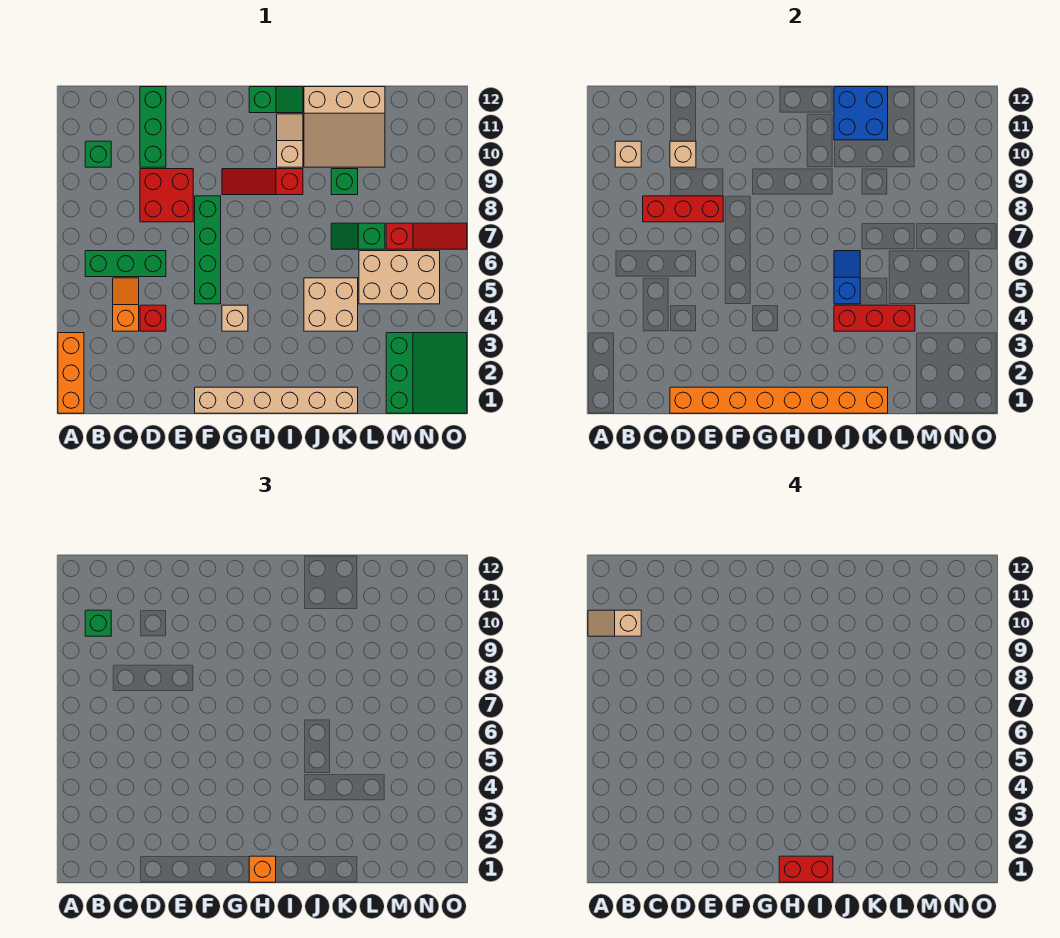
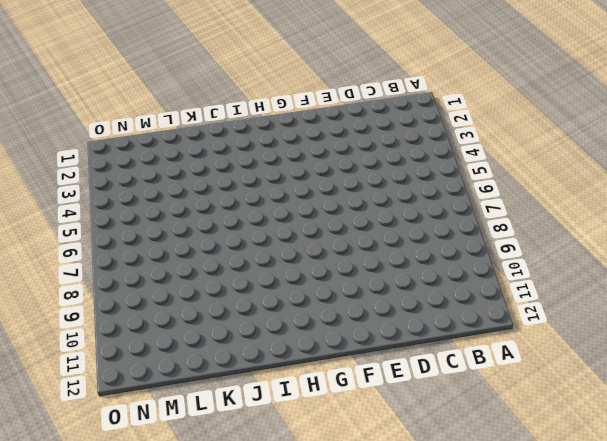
none -> orange brick A1:A3 level 1
none -> green brick B6:D6 level 1
none -> green brick B10 level 1
none -> orange slope C4:C5 level 1 top 4

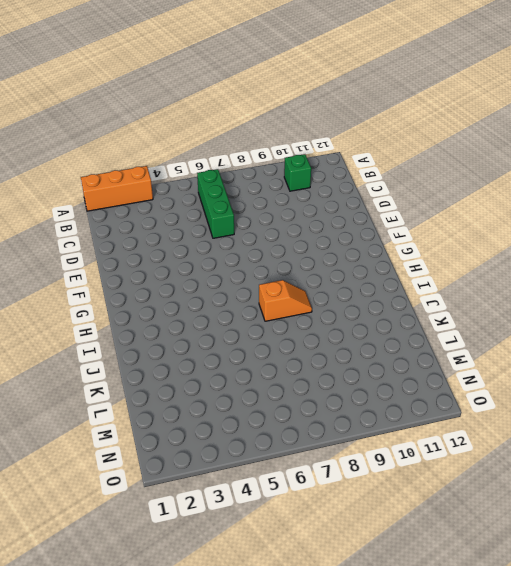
orange slope I7:I8 level 1 top 7 -> orange slope C4:C5 level 1 top 4
none -> red brick D4 level 1
none -> red brick D8:E9 level 1
none -> green brick D10:D12 level 1
none -> tan brick F1:K1 level 1

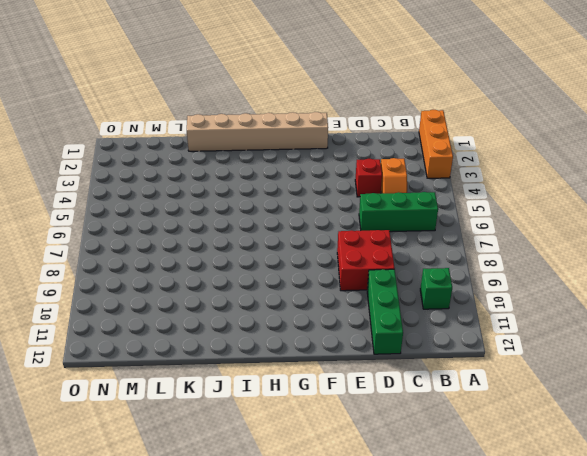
none -> green brick F5:F8 level 1
none -> tan brick G4 level 1
none -> red slope G9:I9 level 1 top I
none -> green slope H12:I12 level 1 top H

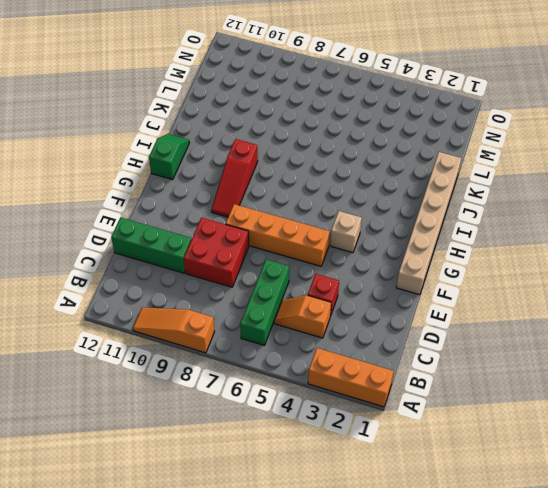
orange slope A8:A10 level 1 top 8 -> none
orange brick F5:F8 level 1 -> green brick F5:F8 level 1
none -> green brick B10 level 1
none -> tan slope I10:I11 level 1 top 10
none -> tan brick J4:K5 level 1
none -> tan slope J10:L12 level 1 top 12

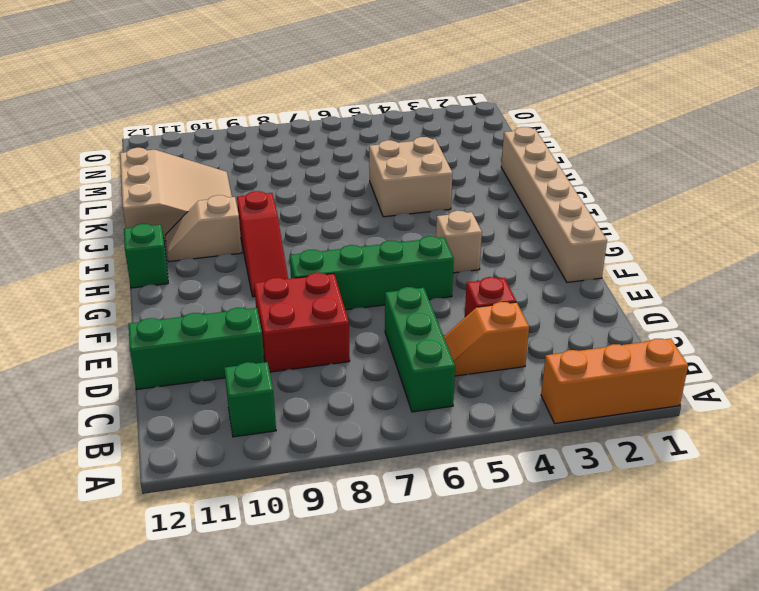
none -> green slope K7:L7 level 1 top L
none -> green brick K9 level 1
none -> tan brick L5:N6 level 1
none -> green slope M1:O3 level 1 top M

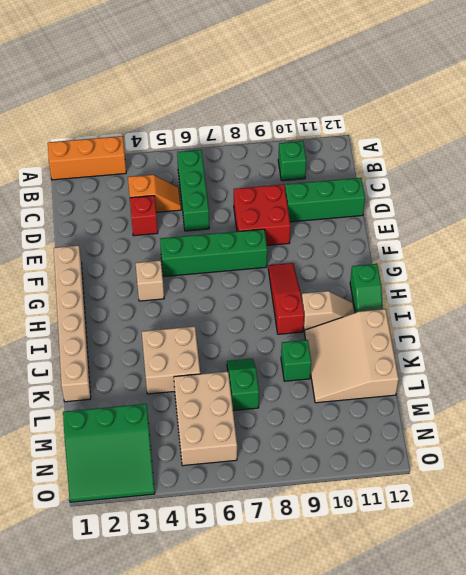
none -> red slope M7:O7 level 1 top M
none -> tan brick B10 level 2
none -> red brick C8:E8 level 2
none -> orange brick D1:K1 level 2

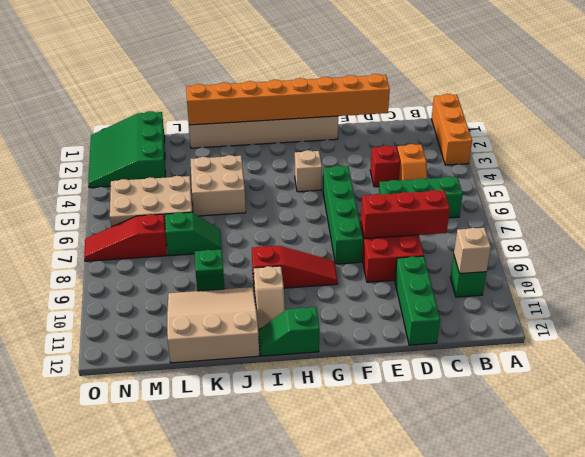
none -> tan brick D10 level 2
none -> red brick J4:L4 level 2
none -> blue slope J5:J6 level 2 top 5
none -> blue brick J11:K12 level 2

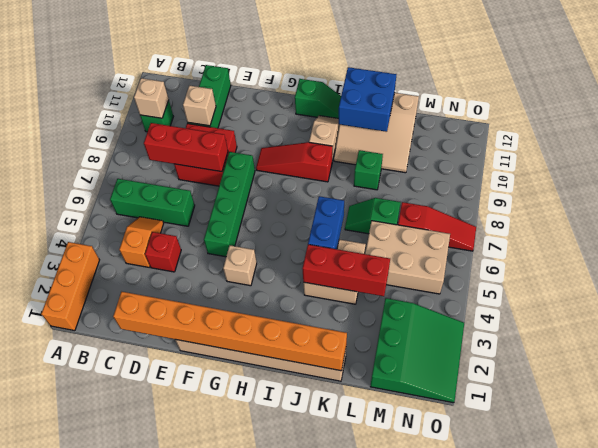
blue brick J5:J6 level 2 -> blue slope J5:J6 level 2 top 5
none -> green brick B10 level 3
none -> orange brick H1 level 3
none -> tan slope A10:B10 level 4 top B
none -> red brick H1:I1 level 4

